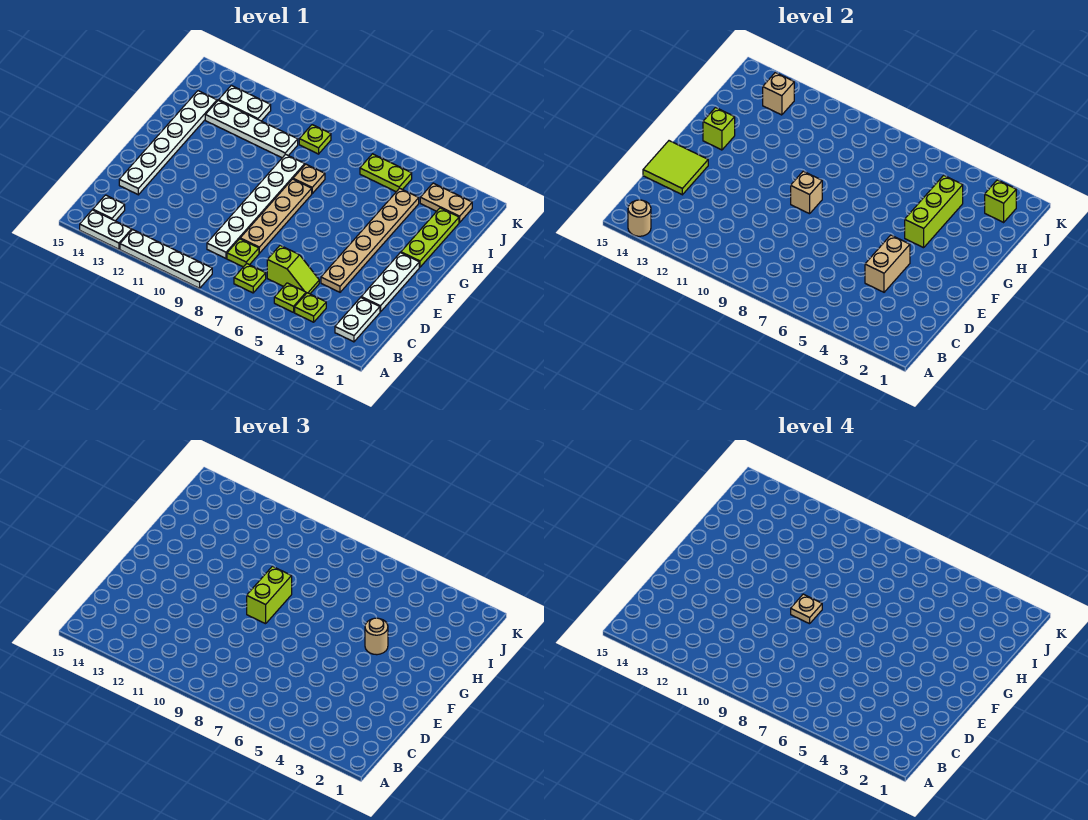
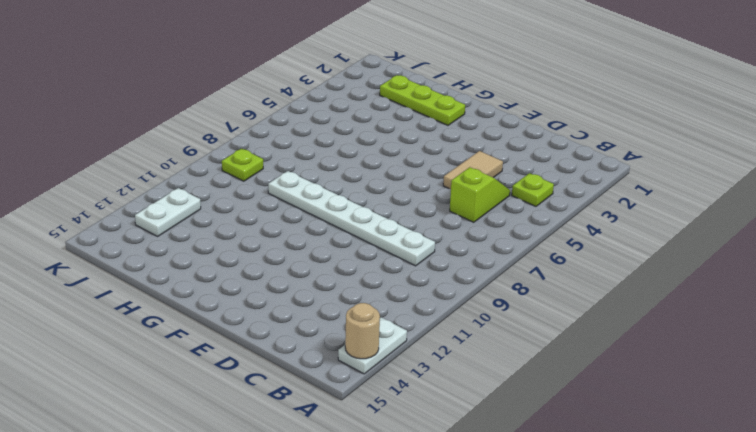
tan tile D4:D5 level 1 -> tan plate D4:I4 level 1
none -> white plate A9:A12 level 1
none -> white plate B2:C2 level 1
none -> lime plate B5 level 1
none -> lime plate B7 level 1

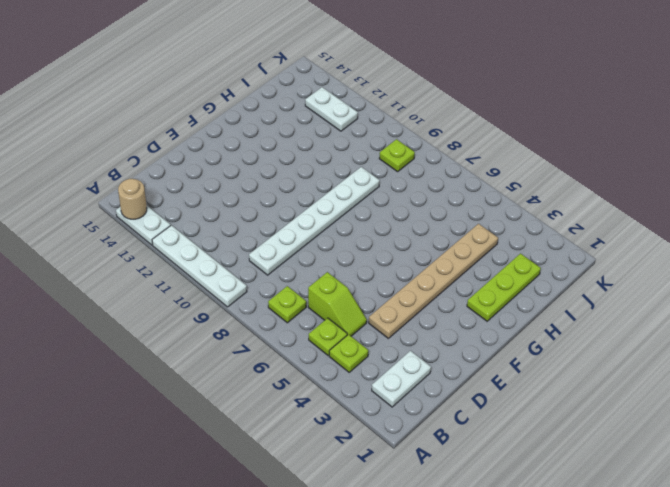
none -> white plate B14 level 1
none -> lime plate C8 level 1
none -> white plate D2:F2 level 1
none -> tan plate D8:G8 level 1

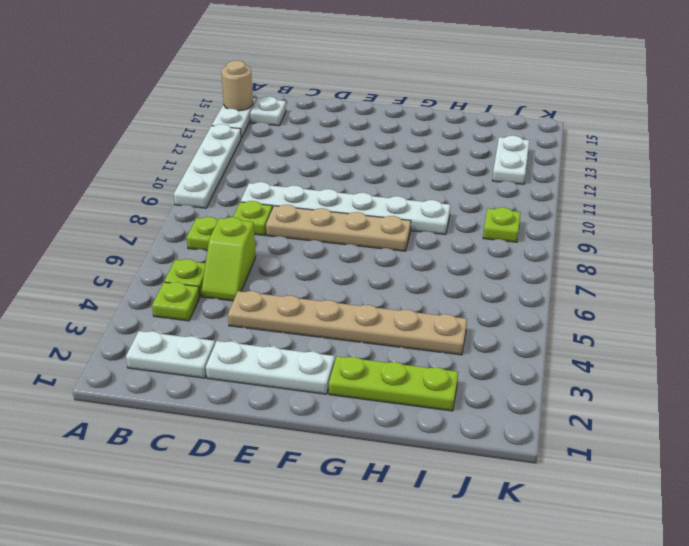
none -> white plate D14:I14 level 1
none -> tan plate H8 level 1
none -> white plate I10:I13 level 1
none -> tan plate J2:J3 level 1

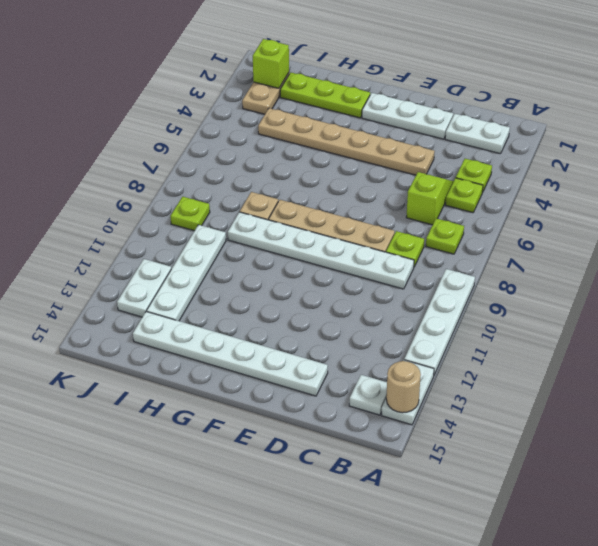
none -> lime plate J5:J6 level 1
none -> tan brick D4:E4 level 2
none -> lime tile D14:E15 level 2
none -> tan brick F9 level 2

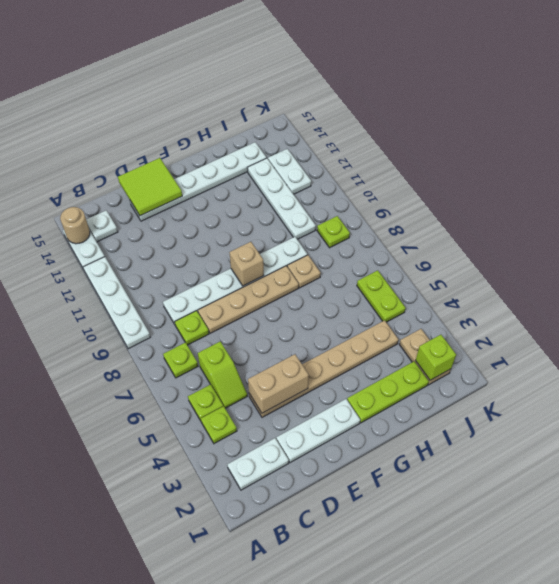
none -> lime brick G4:I4 level 2
none -> lime brick G14 level 2
none -> tan brick J13 level 2
none -> lime brick F9:G9 level 3

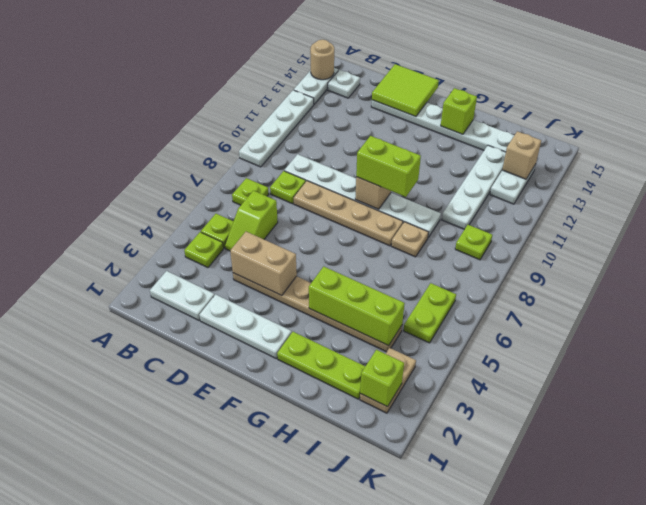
none -> tan round brick G4 level 3
none -> tan plate F9 level 4

